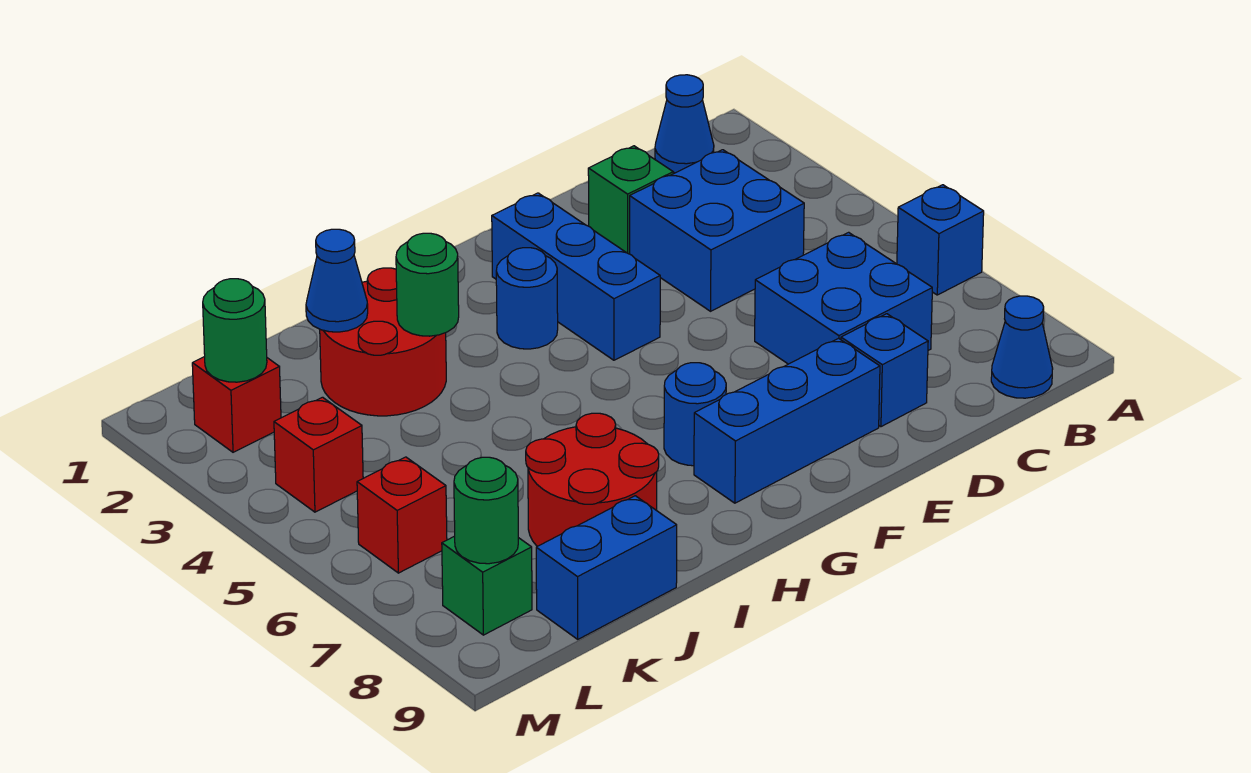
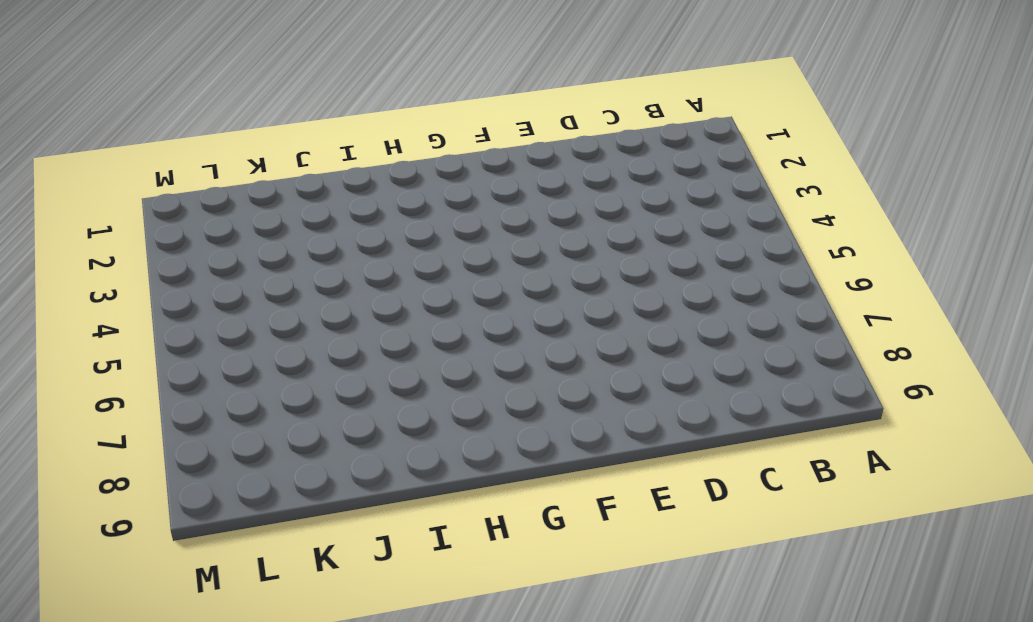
none -> blue brick A6 level 1
none -> blue cone B1 level 1
none -> blue cone B9 level 1

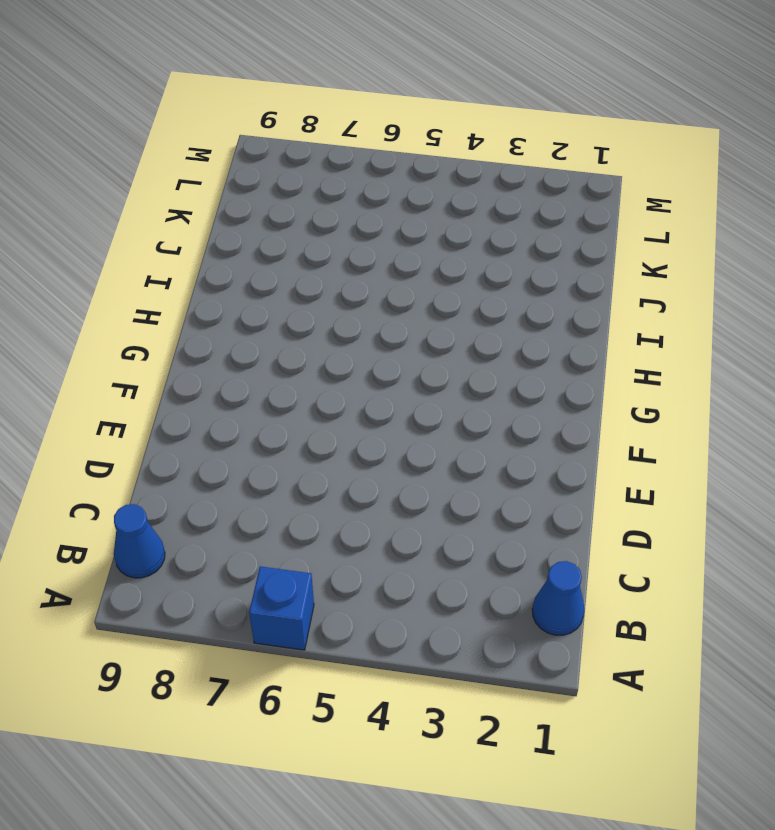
none -> blue brick C3:D4 level 1
none -> blue brick C6:D7 level 1
none -> green brick D2 level 1

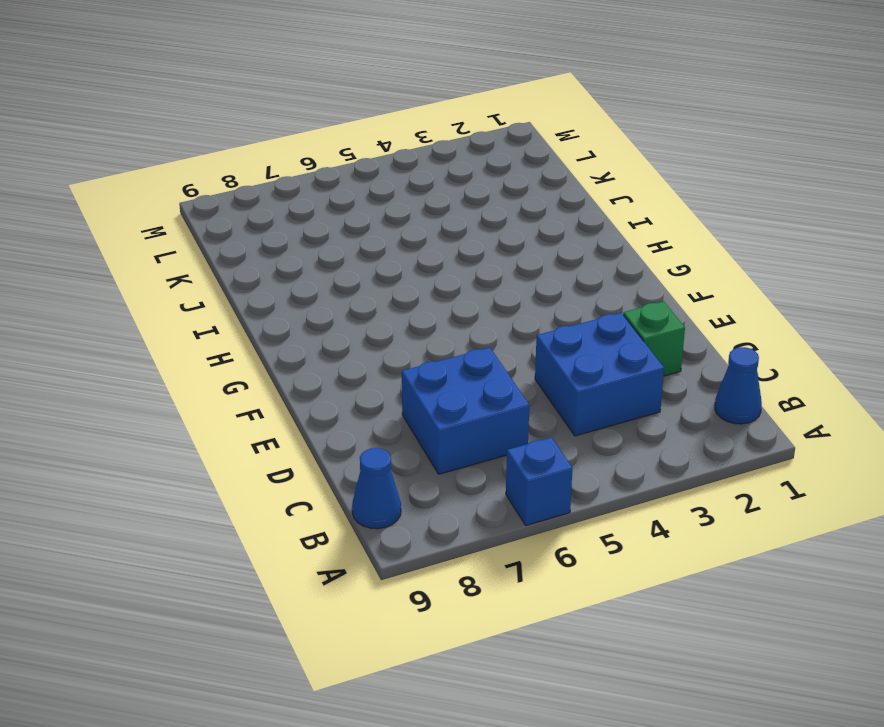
none -> blue brick D8 level 1
none -> blue brick E8:G8 level 1
none -> blue brick F2:F4 level 1

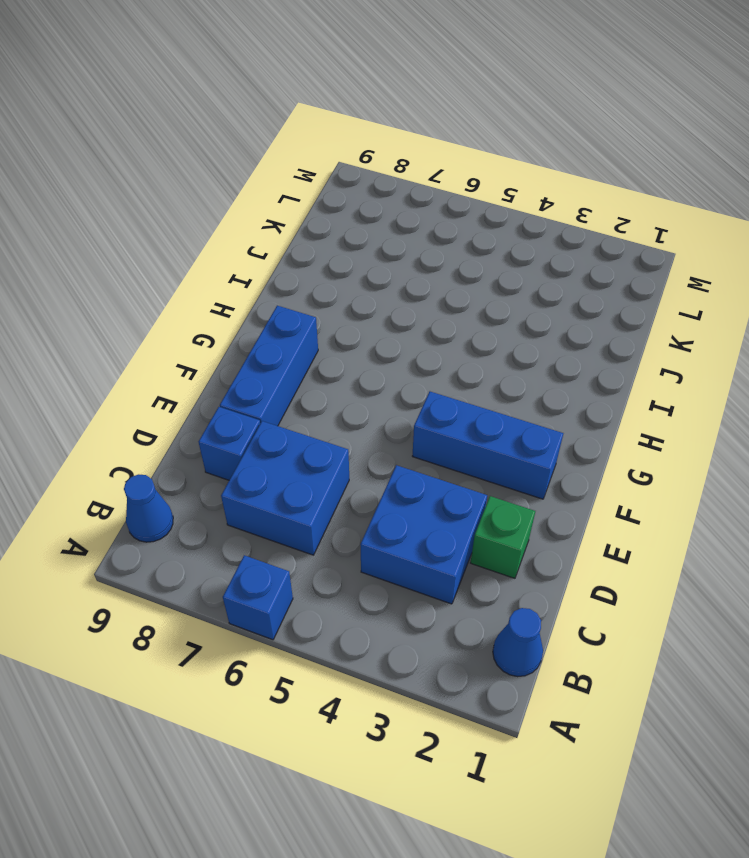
none -> blue round brick G3 level 1
none -> blue round brick G7 level 1
none -> red round brick I2:J3 level 1

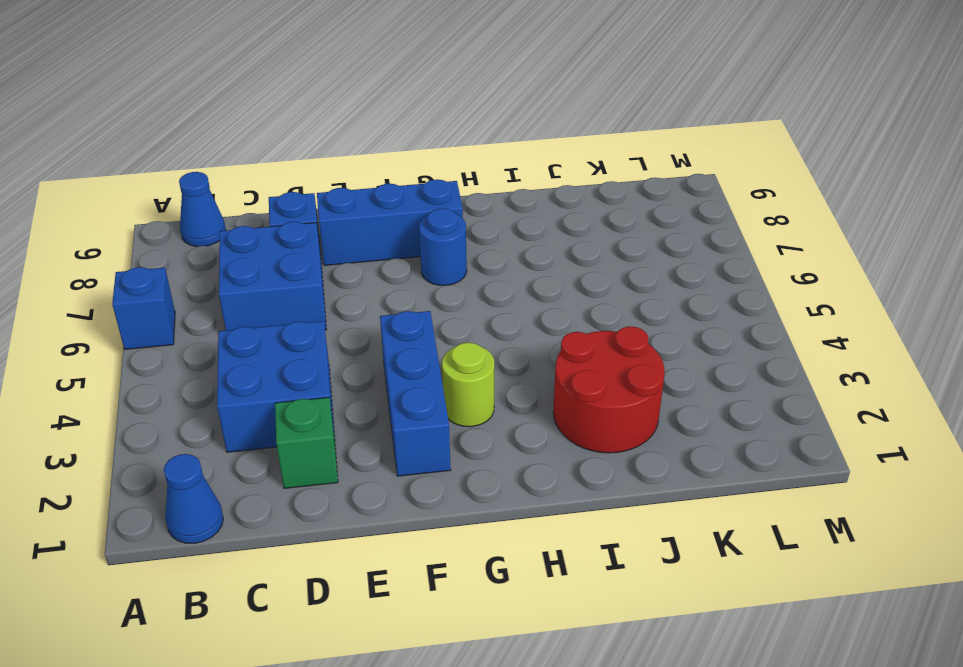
lime round brick G3 level 1 -> blue round brick G3 level 1
none -> red round brick I7:J8 level 1
none -> blue brick J9:K9 level 1
none -> red brick L2 level 1

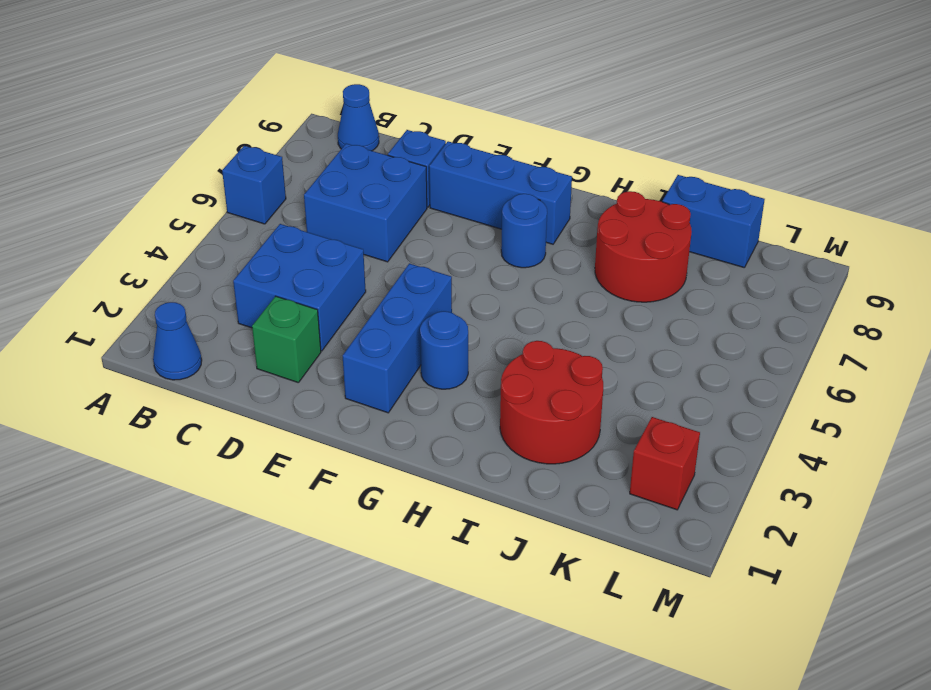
none -> red brick L4 level 1
none -> red brick L6 level 1
none -> green brick L8 level 1

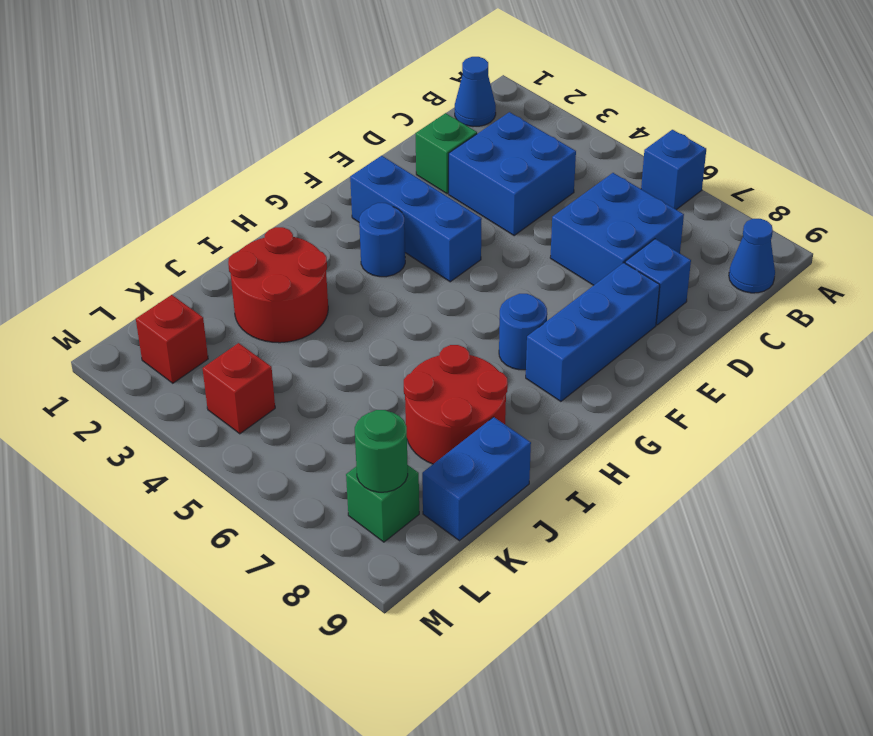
none -> red brick L6 level 1
none -> green round brick I3 level 2
none -> blue cone J2 level 2

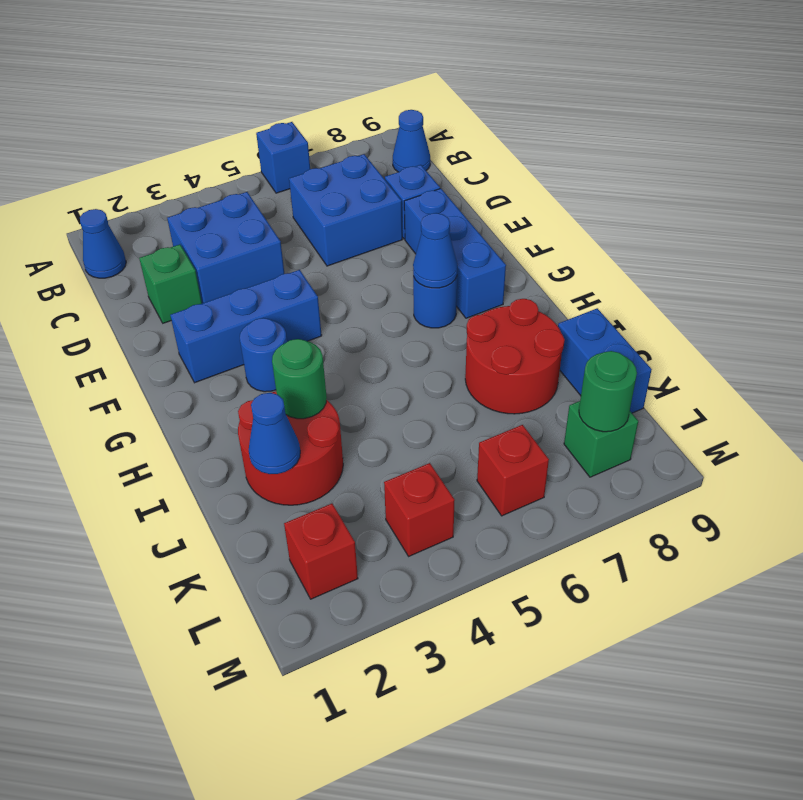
blue cone G7 level 2 -> none
none -> green round brick L2 level 2

